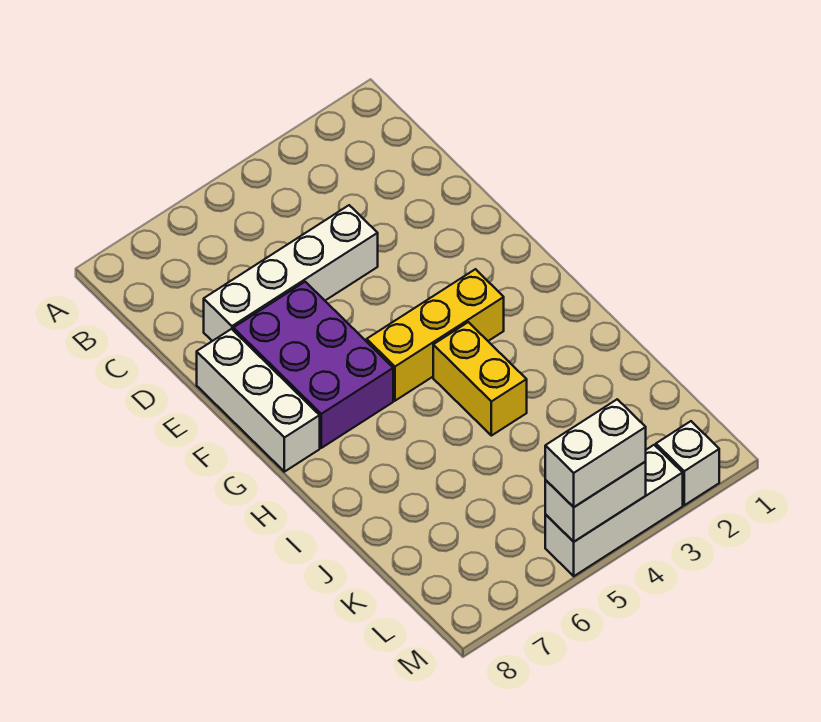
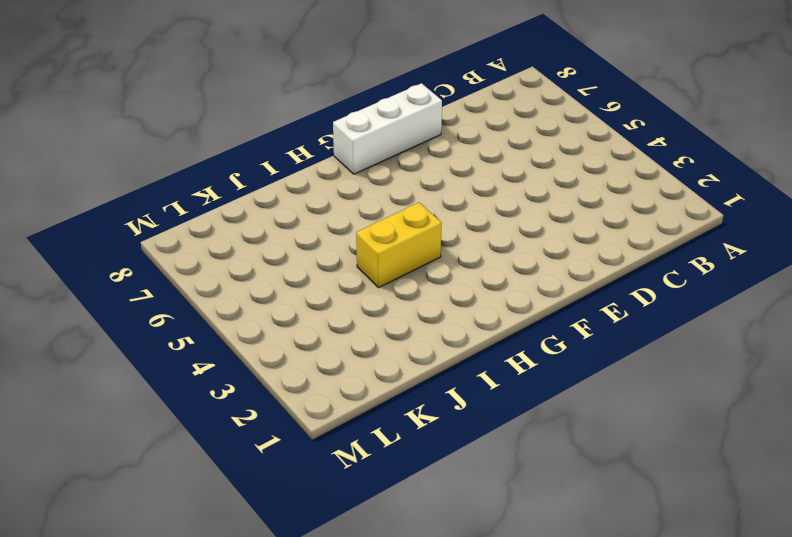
none -> white brick D4:D7 level 1
none -> purple brick E6:G7 level 1

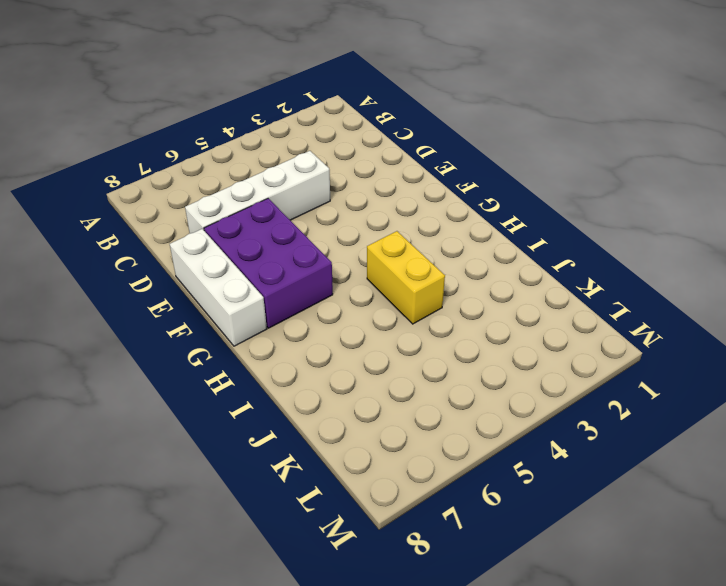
none -> yellow brick G3:G5 level 1
none -> white brick M2 level 1

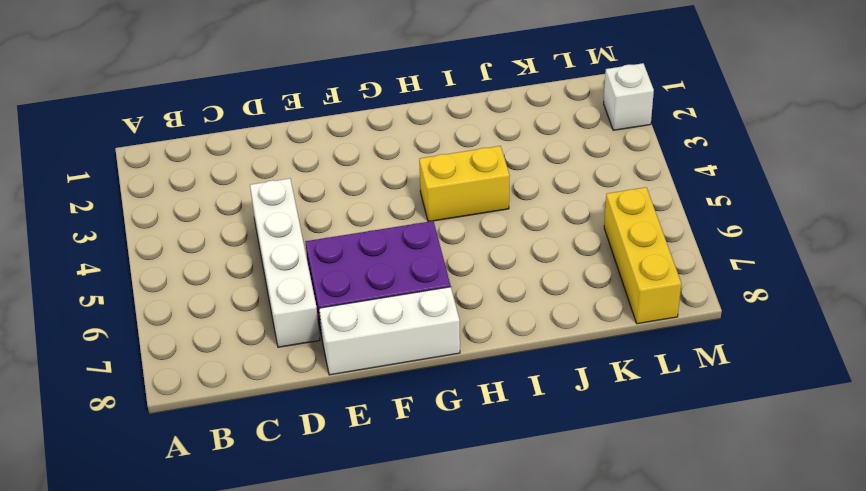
yellow brick L6:L8 level 1 -> yellow brick G3:G5 level 1
none -> white brick M3:M5 level 1
none -> white brick M4:M5 level 2

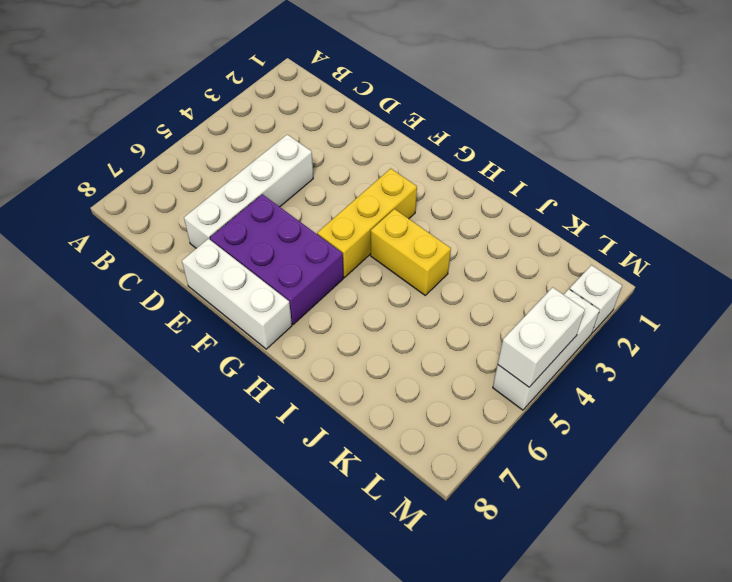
none -> white brick M4:M5 level 3

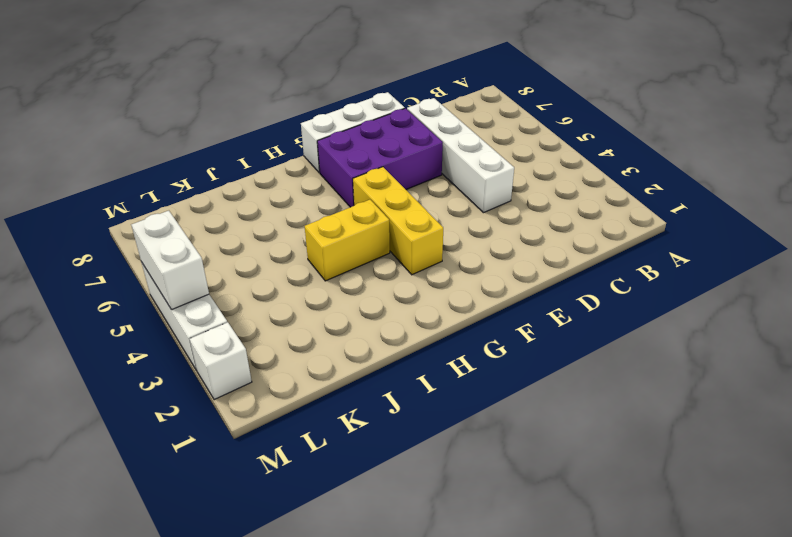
none -> white brick M4:M5 level 3

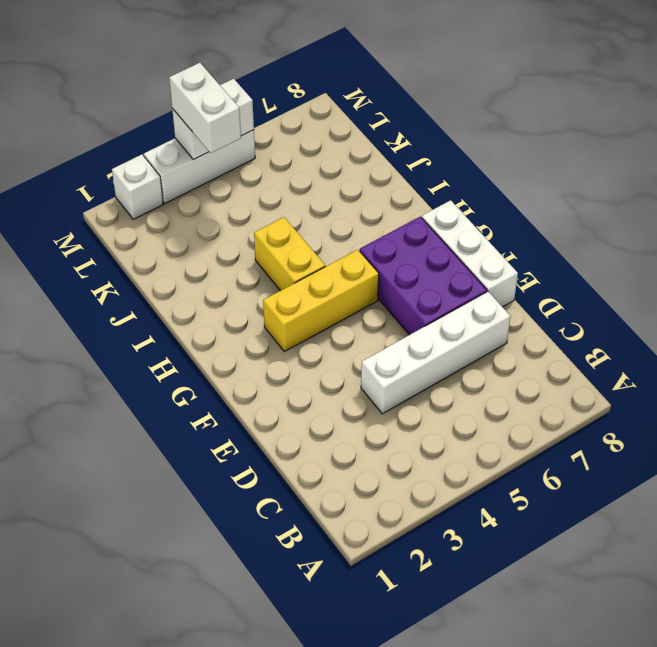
white brick L4:M4 level 3 -> white brick M4:M5 level 3

